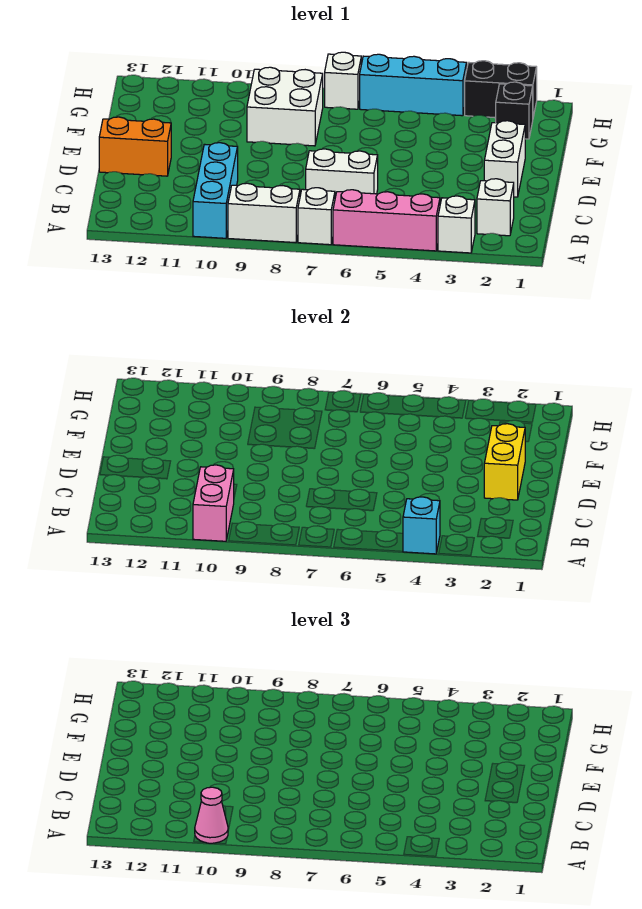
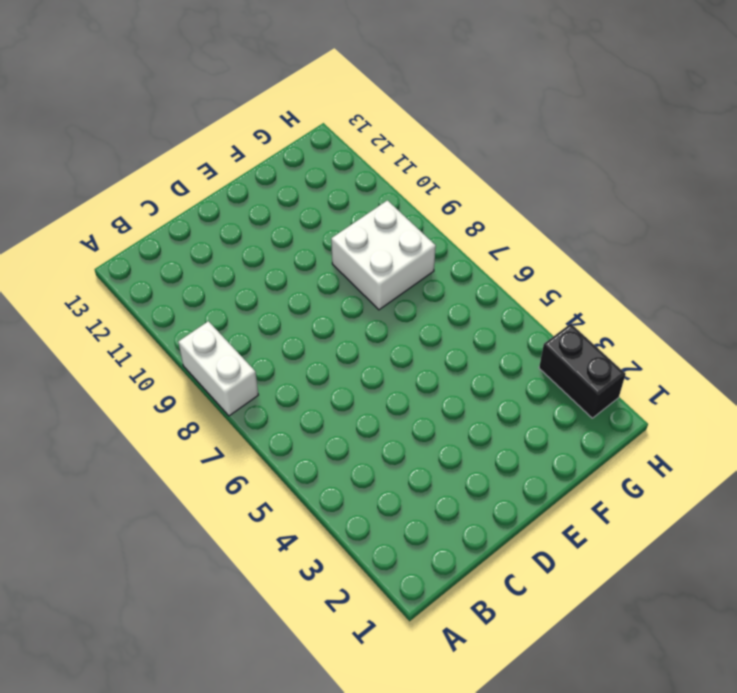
none -> white brick A3 level 1
none -> pink brick A4:A6 level 1
none -> white brick A7 level 1

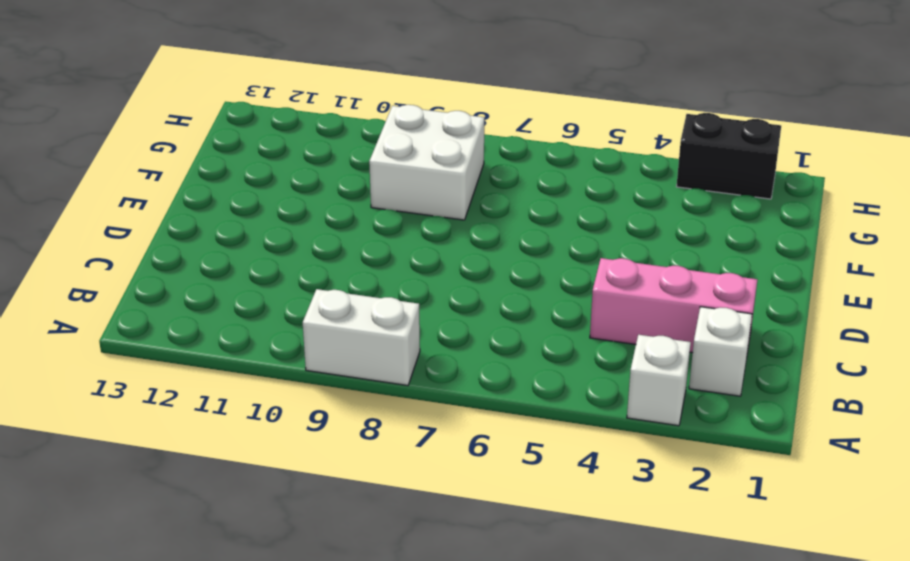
pink brick C2:C4 level 1 -> pink brick A4:A6 level 1
none -> white brick A7 level 1
none -> cyan brick A10:C10 level 1
none -> white brick C6:C7 level 1

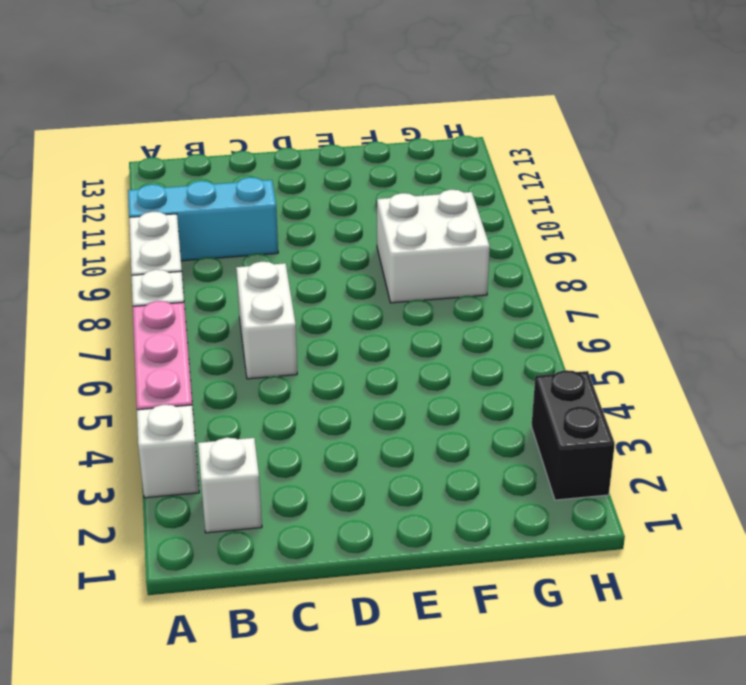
none -> white brick D2:E2 level 1
none -> orange brick D12:D13 level 1
none -> black brick G2 level 1

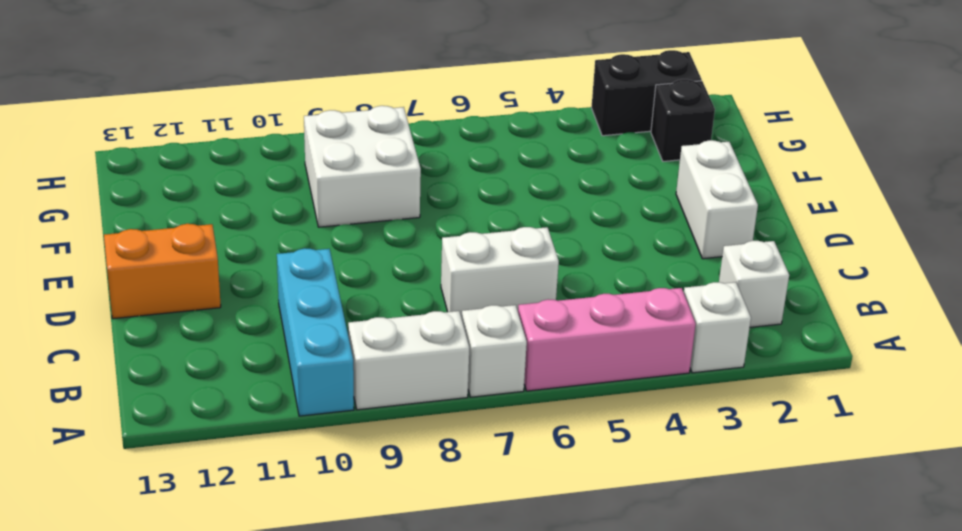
none -> cyan brick H4:H6 level 1
none -> white brick H7 level 1
none -> cyan brick A4 level 2

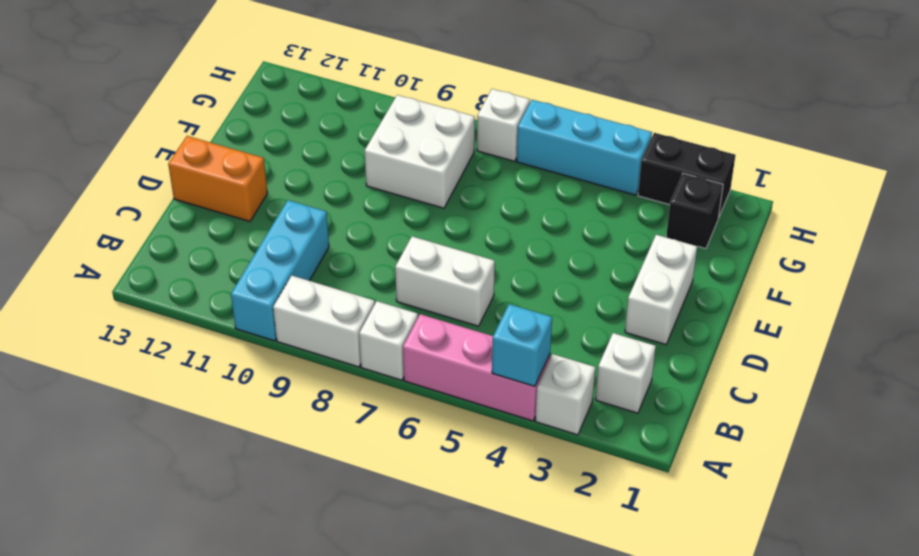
none -> pink brick A10:B10 level 2
none -> yellow brick D2:E2 level 2
none -> pink cone A10 level 3

